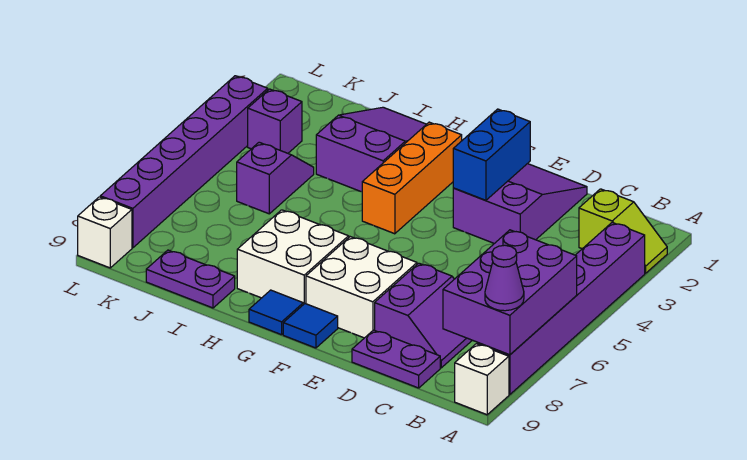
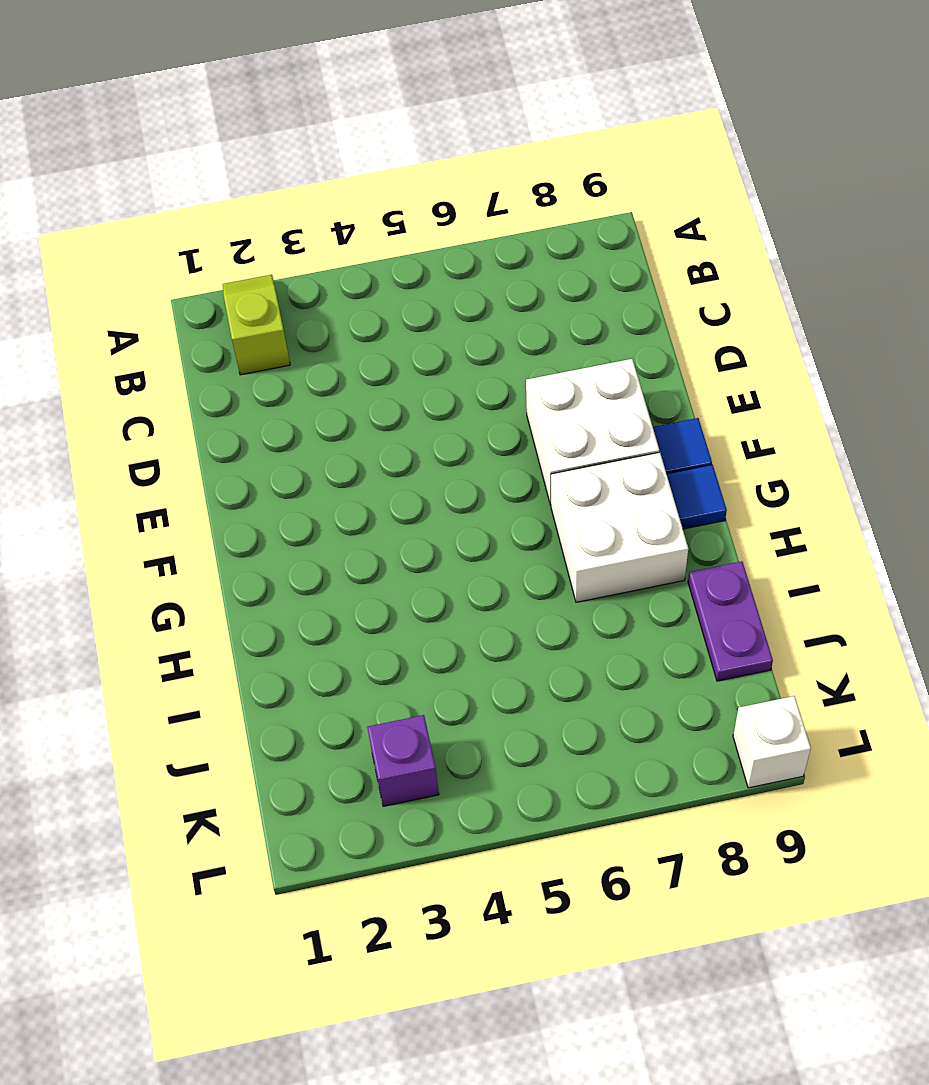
none -> purple brick A3:A8 level 1
none -> white brick A9 level 1
none -> purple slope C7:D8 level 1 top D

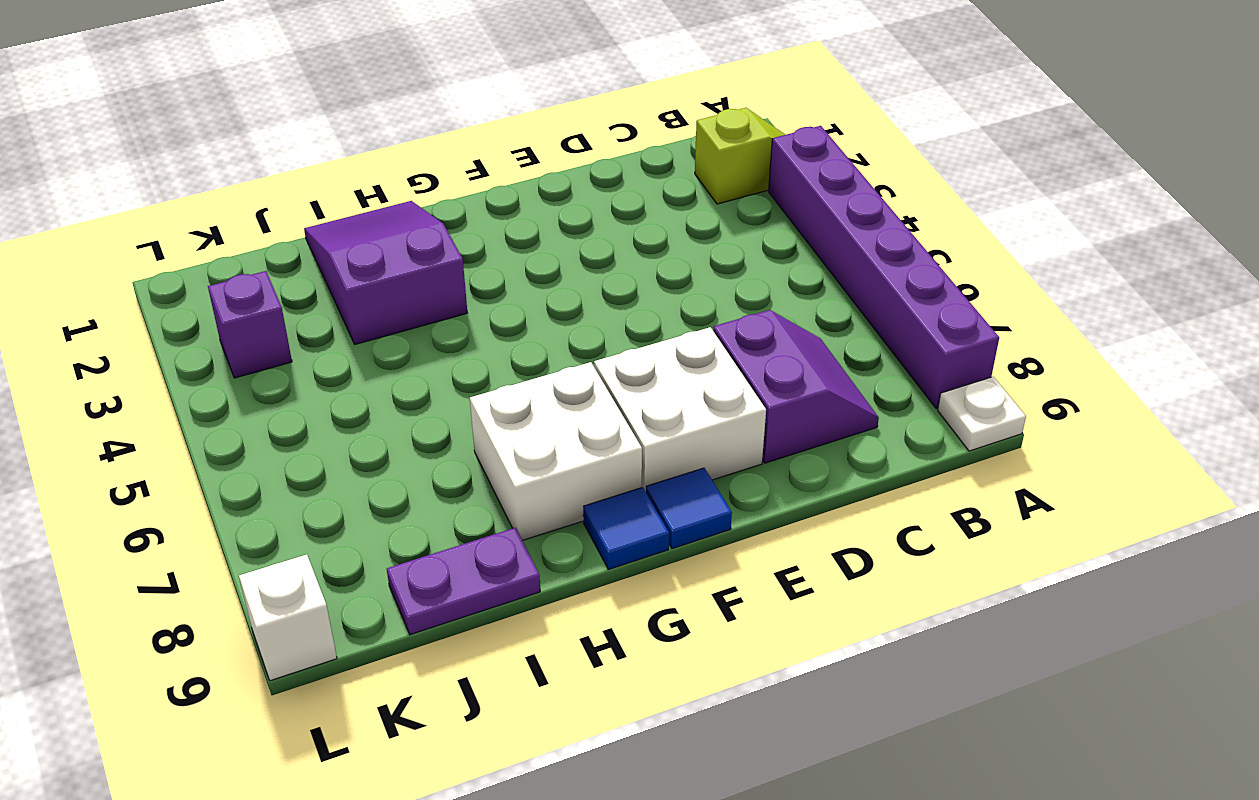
white plate A9 level 1 -> white brick A9 level 1
none -> purple plate C9:D9 level 1
none -> purple slope D1:E3 level 1 top 3
none -> orange brick G2:G4 level 1

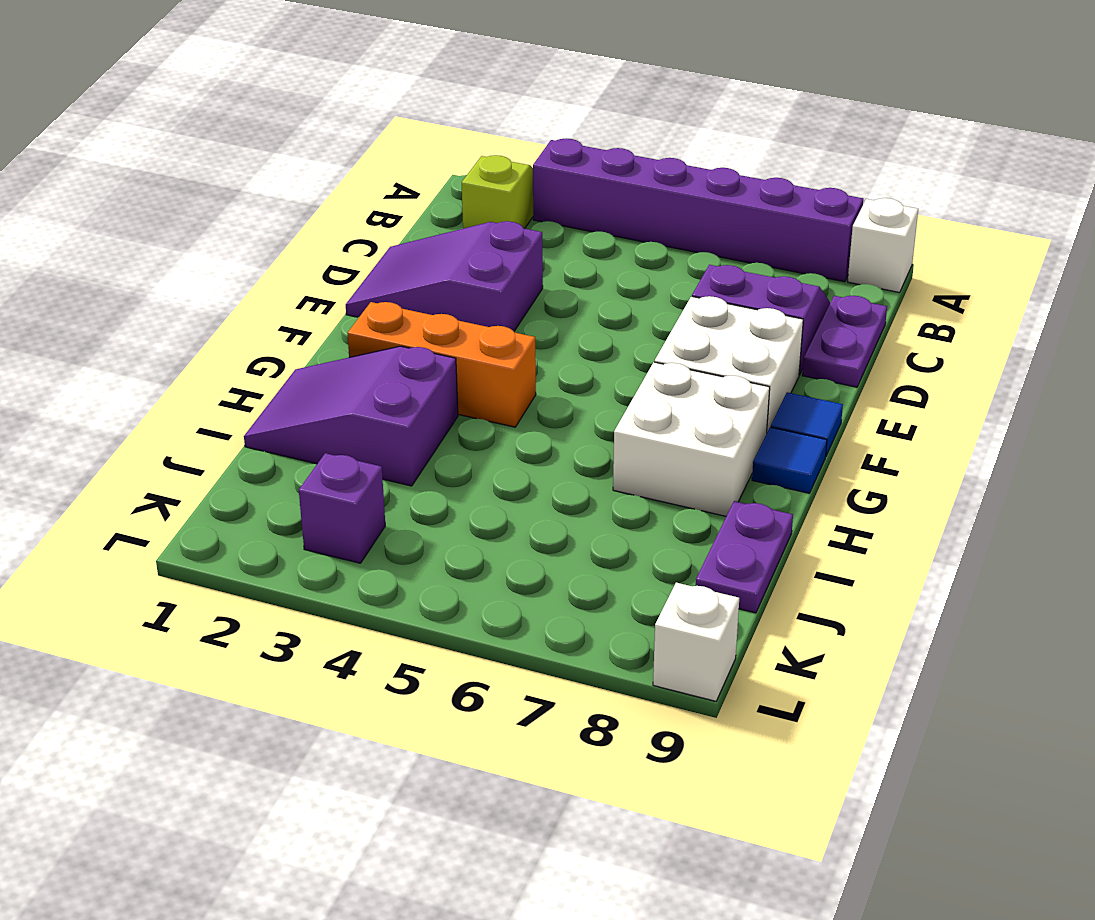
none -> purple slope J4:J5 level 1 top 5
none -> purple brick L3:L8 level 1
none -> purple brick A6:B8 level 2

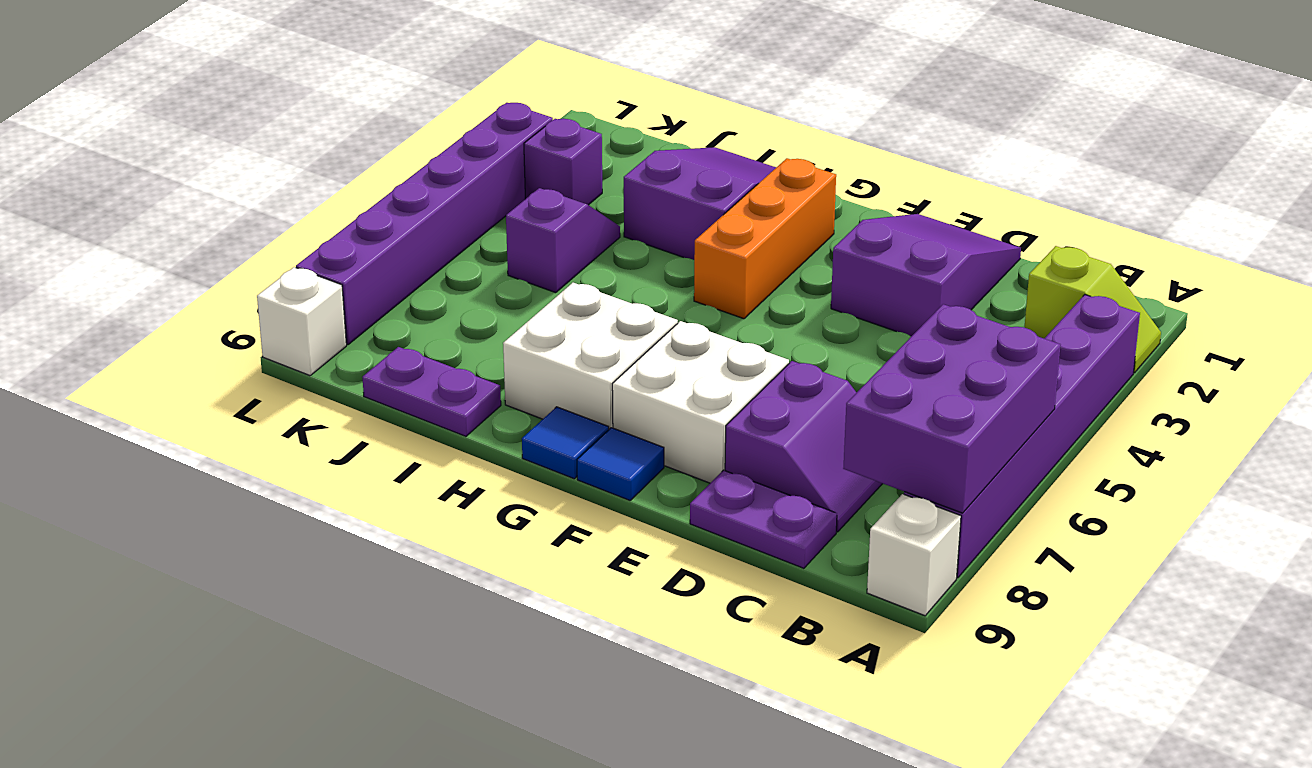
none -> blue brick E2:E3 level 2
none -> purple cone A8 level 3

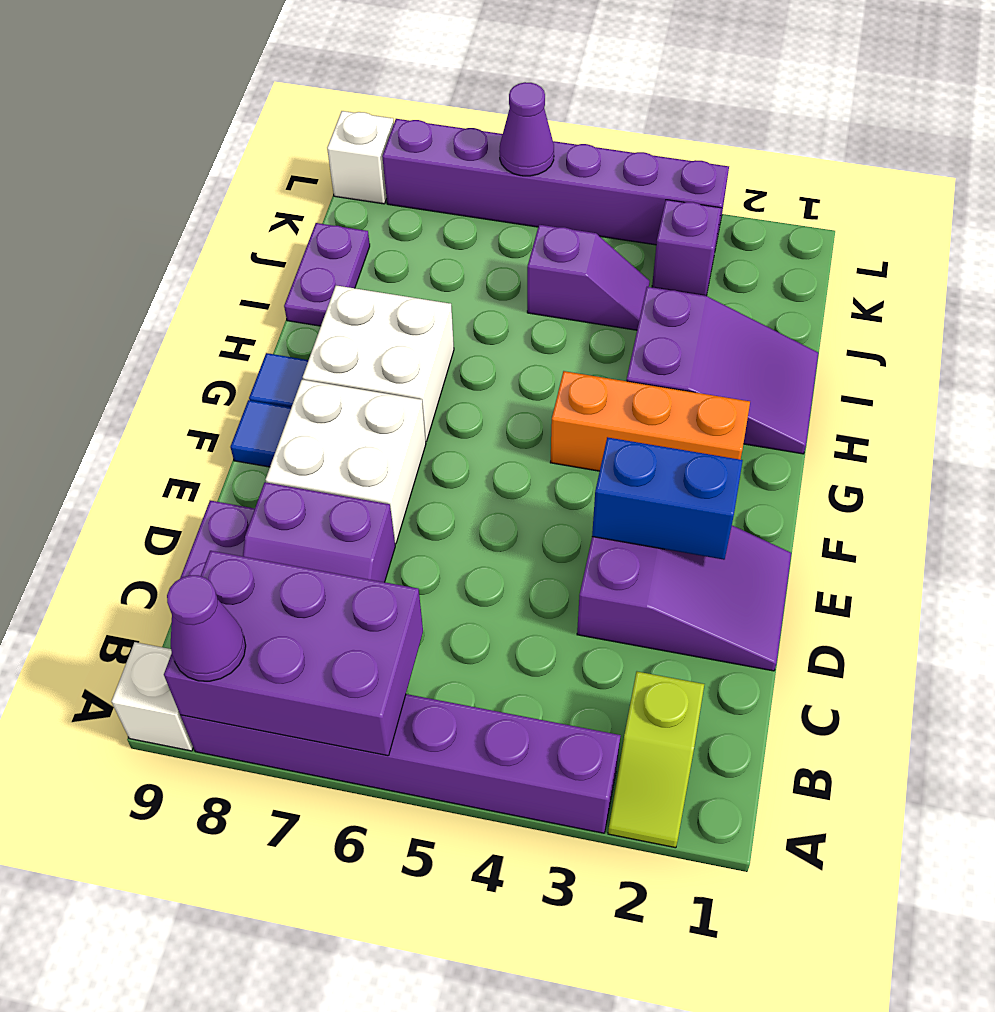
purple cone L6 level 2 -> none

